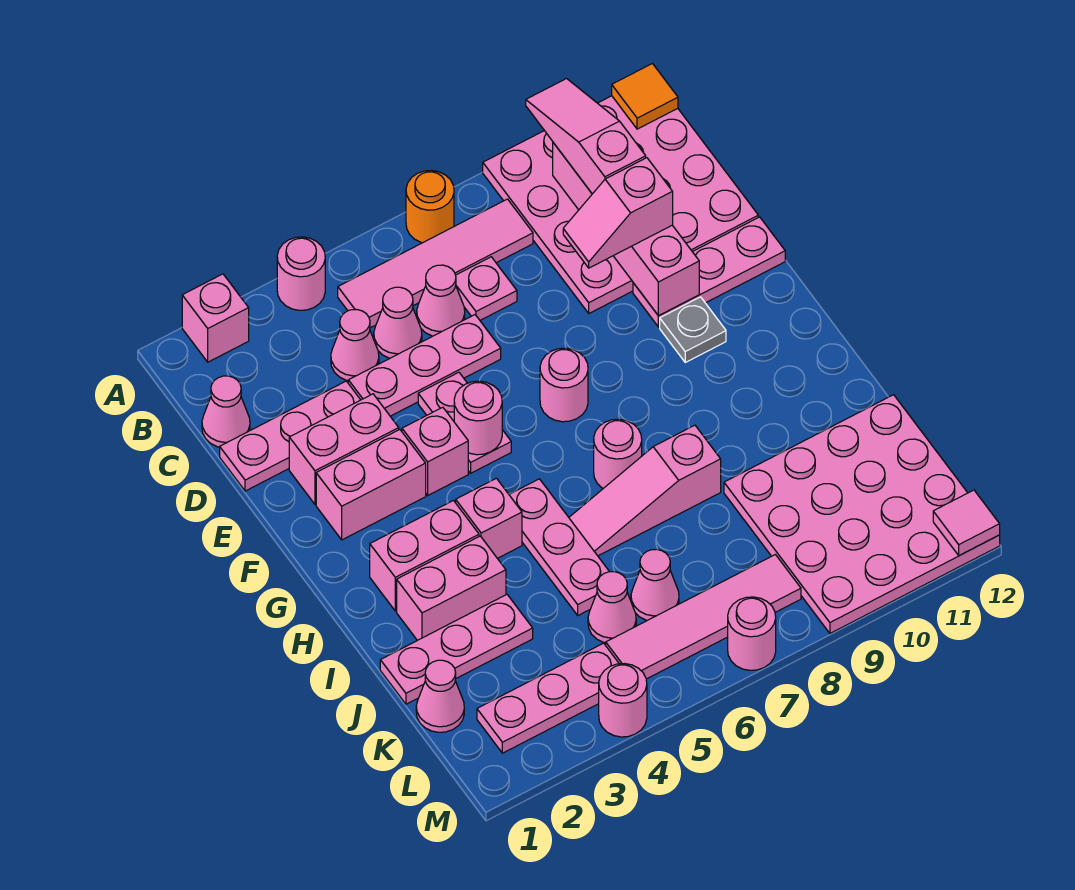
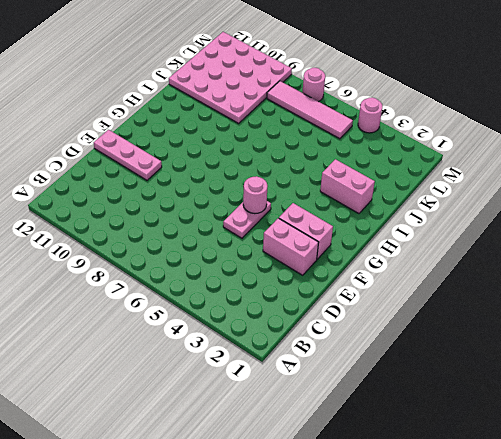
none -> pink brick A2 level 1
none -> pink round brick A4 level 1
none -> orange round brick A7 level 1
none -> pink plate A9:D12 level 1

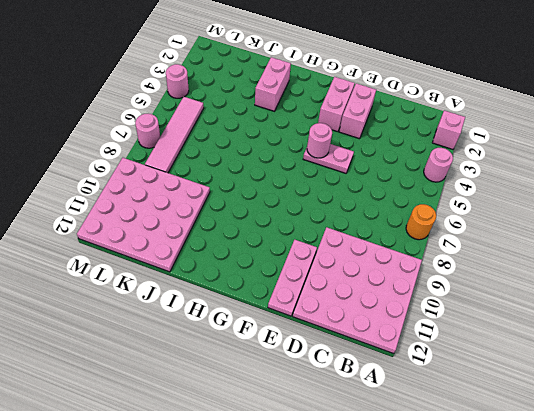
none -> pink tile B5:B8 level 1
none -> pink cone C1 level 1
none -> pink cone C4 level 1
none -> pink cone C5 level 1

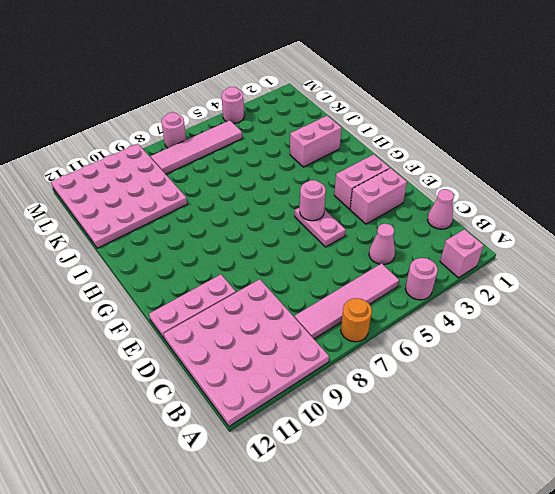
none -> pink cone C5 level 1
none -> pink cone C6 level 1
none -> pink plate C7 level 1
none -> pink plate D1:D3 level 1

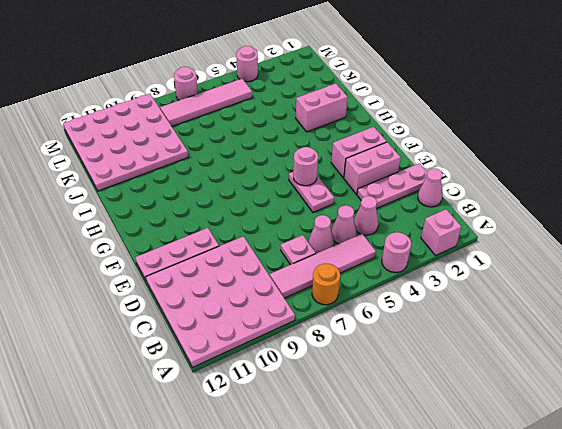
none -> pink plate D4:D6 level 1
none -> pink brick F4 level 1
none -> pink round brick F7 level 1
none -> grey plate F10 level 1

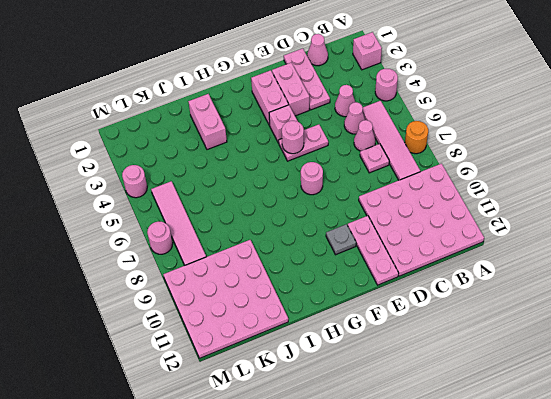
none -> pink plate D4:D6 level 1
none -> pink brick H2:H3 level 1
none -> pink brick H4 level 1
none -> pink plate H5:J5 level 1

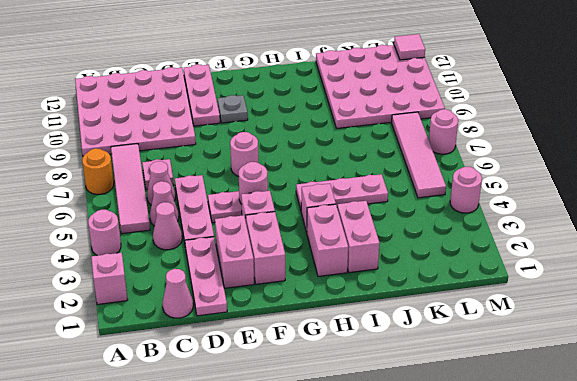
none -> pink round brick H7 level 1
none -> pink slope I6:I8 level 1 top 8
none -> pink plate J1:J3 level 1
none -> pink cone K1 level 1

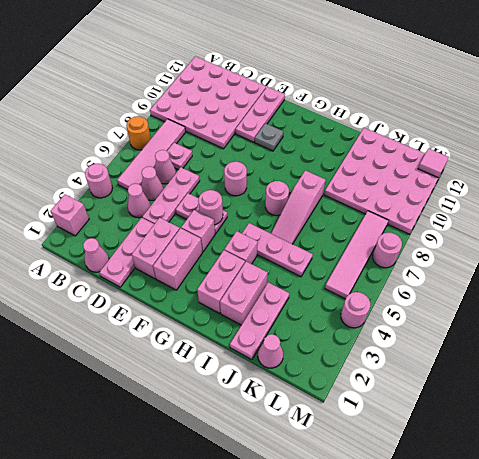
none -> pink cone K5 level 1
none -> pink cone K6 level 1
none -> pink plate L2:L4 level 1
none -> orange tile A12 level 2

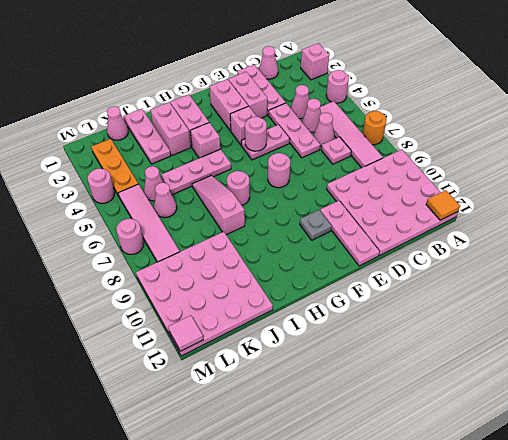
orange plate L2:L4 level 1 -> pink plate L2:L4 level 1
none -> pink brick B10:E10 level 2
none -> pink slope A10:C10 level 3 top C
none -> pink slope D9:D10 level 3 top 10

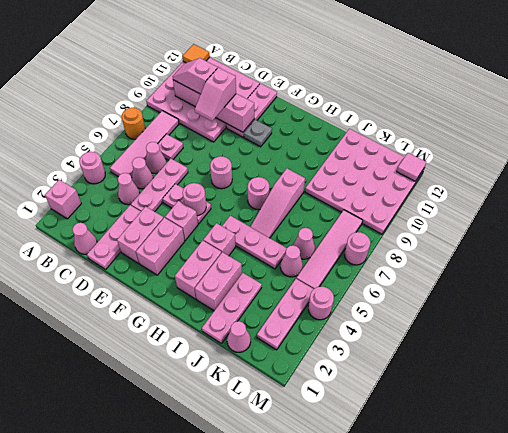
pink slope B10:C10 level 3 top C -> pink slope A10:C10 level 3 top C

